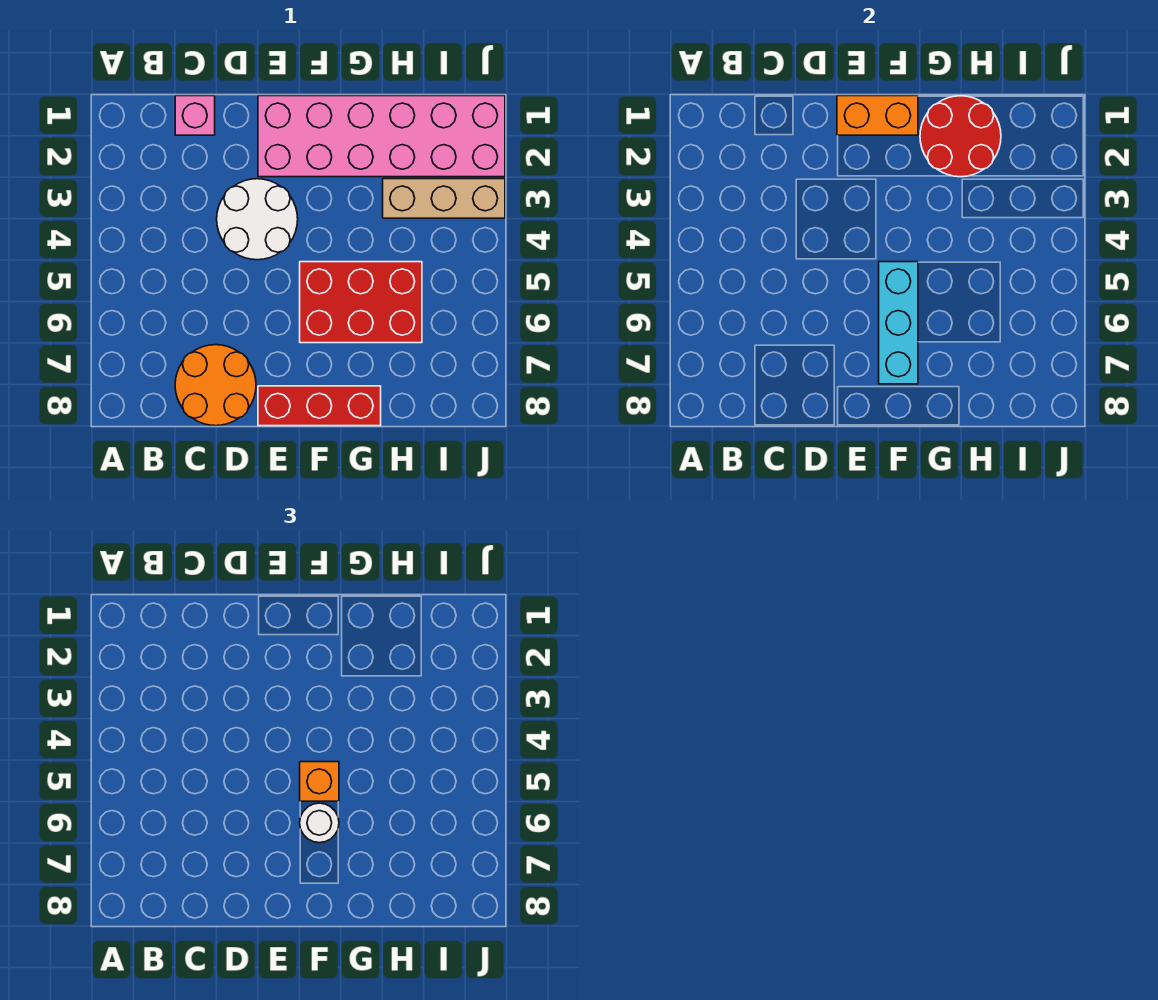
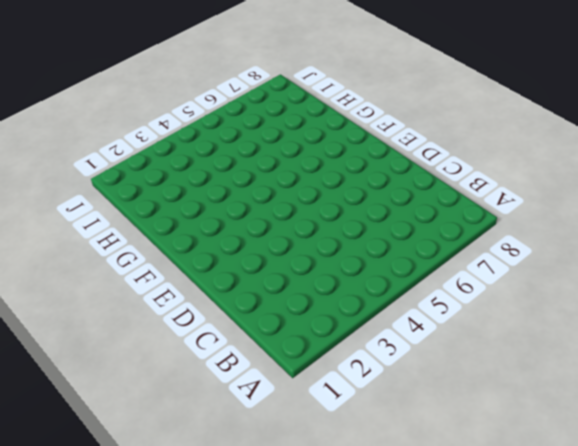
none -> pink brick C1 level 1
none -> orange round brick C7:D8 level 1
none -> white round brick D3:E4 level 1

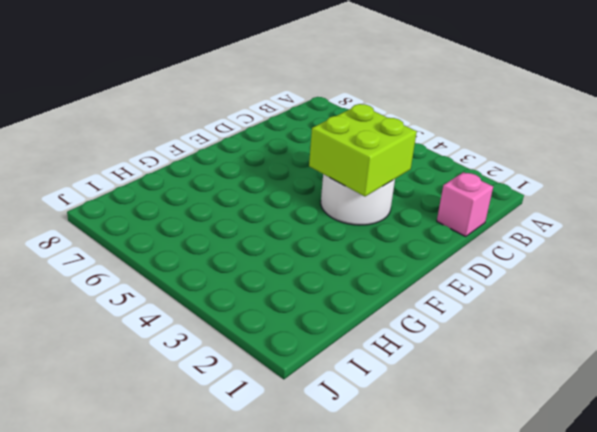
lime brick D3:E4 level 2 -> none
none -> orange round brick C7:D8 level 1
none -> pink brick E1:J2 level 1
none -> red brick E8:G8 level 1

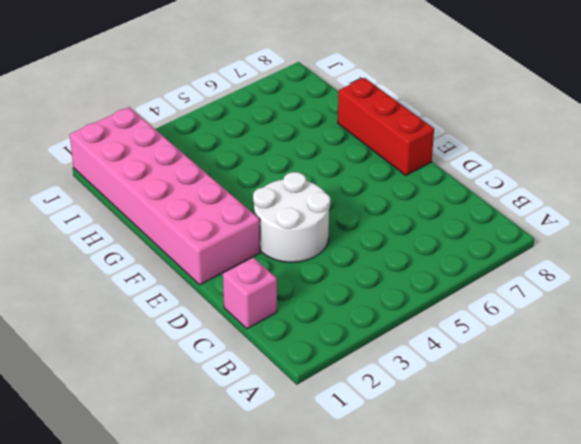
none -> orange round brick C7:D8 level 1
none -> red brick F5:H6 level 1
none -> tan brick H3:J3 level 1

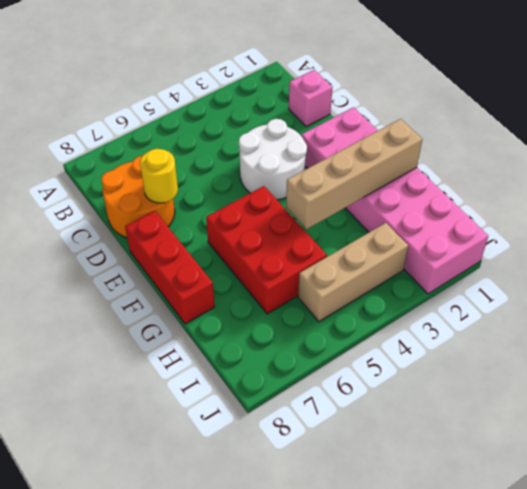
yellow round brick D7 level 2 -> none
tan brick G1:G4 level 2 -> red round brick G1:H2 level 2
tan brick I3:I5 level 1 -> tan brick H3:J3 level 1
none -> orange brick E1:F1 level 2
none -> cyan brick F5:F7 level 2
none -> orange brick F5 level 3

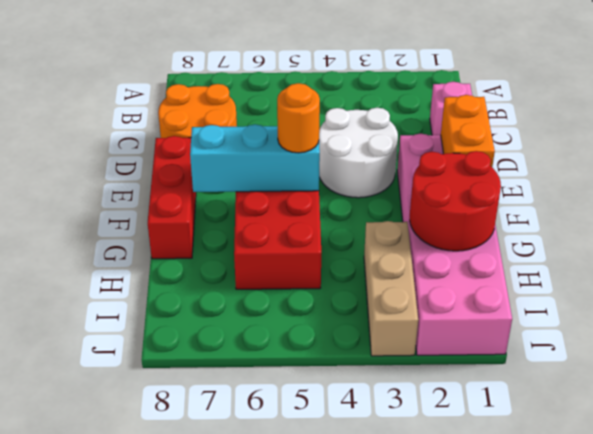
orange round brick F5 level 3 -> orange brick F5 level 3
none -> white round brick F6 level 3

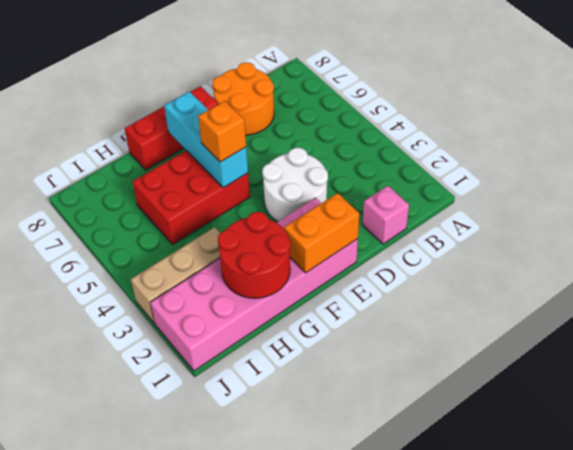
none -> white round brick F6 level 3

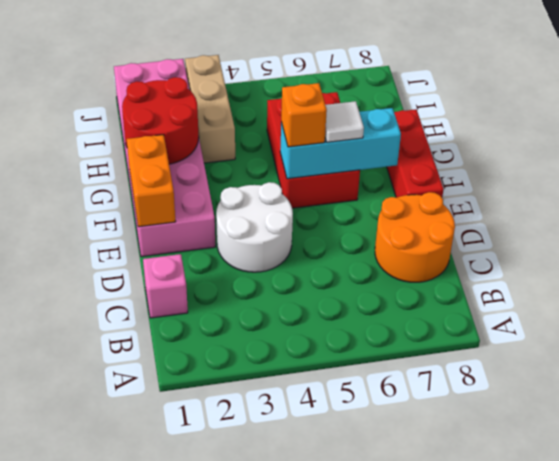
white tile F6 level 3 -> white round brick F6 level 3

